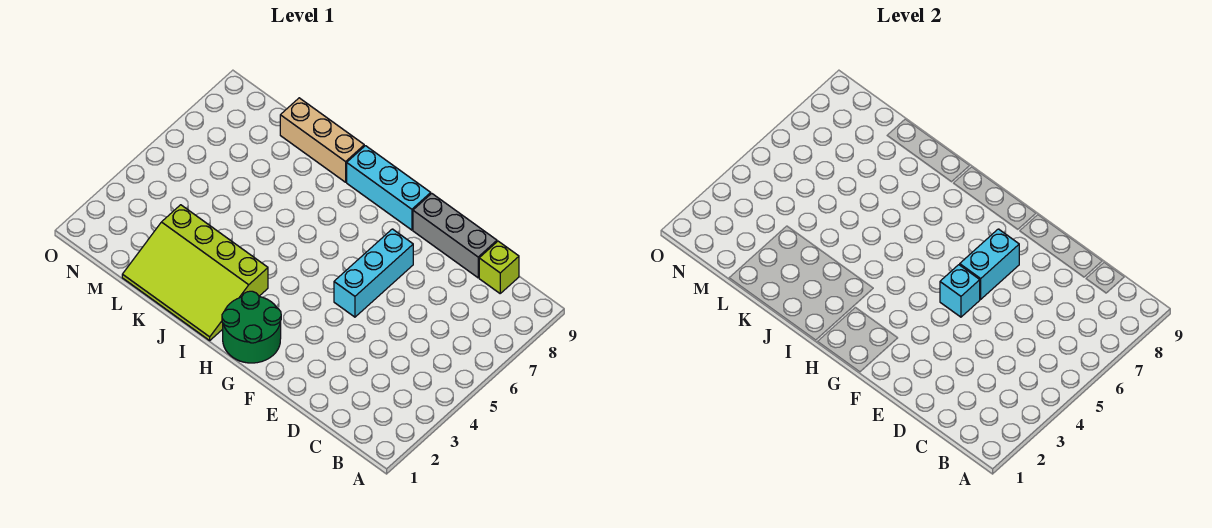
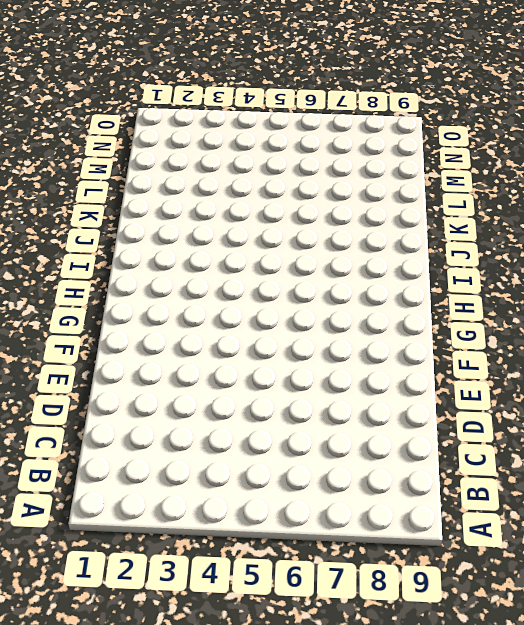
none -> lime brick C9 level 1
none -> grey brick D9:F9 level 1

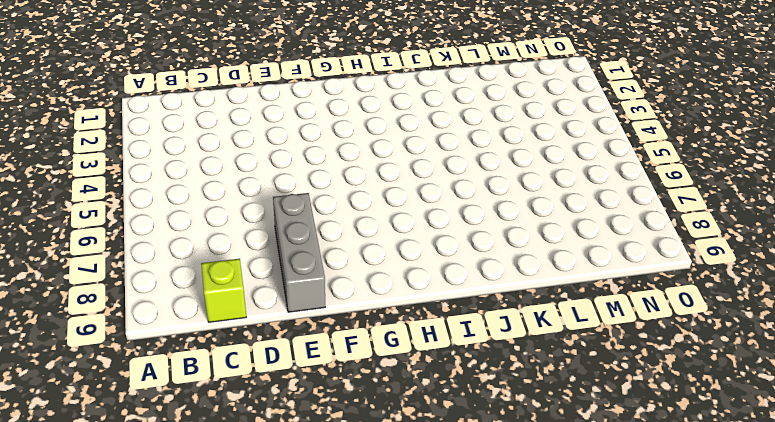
grey brick E7:E9 level 1 -> grey brick D9:F9 level 1
none -> cyan brick F5:F7 level 1
none -> green round brick G1:H2 level 1

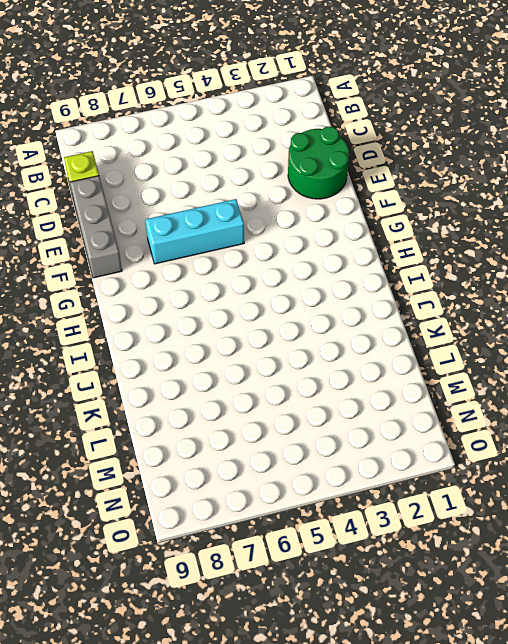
green round brick D1:E2 level 1 -> green round brick G1:H2 level 1
none -> cyan brick G9:I9 level 1
none -> lime slope I1:L3 level 1 top 3

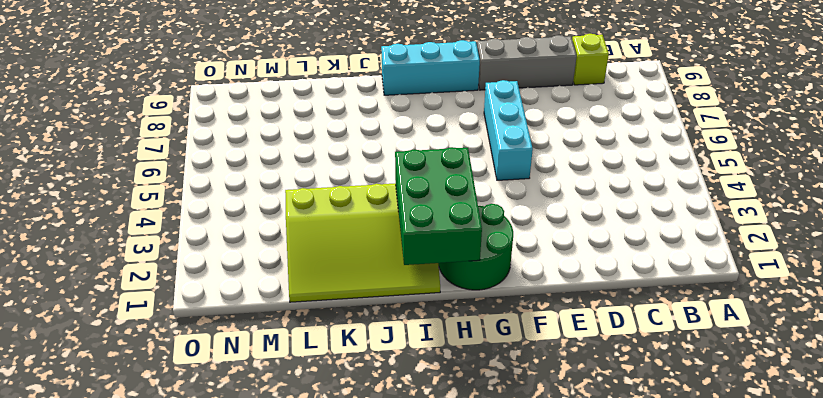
green brick H1:I3 level 2 -> none
none -> tan brick J9:L9 level 1
none -> cyan brick F5 level 2

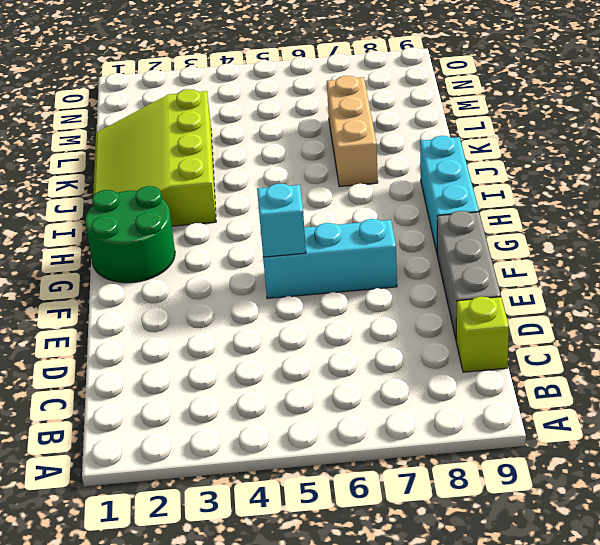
tan brick J7:L7 level 1 -> tan brick J9:L9 level 1
none -> cyan brick F6:F7 level 2

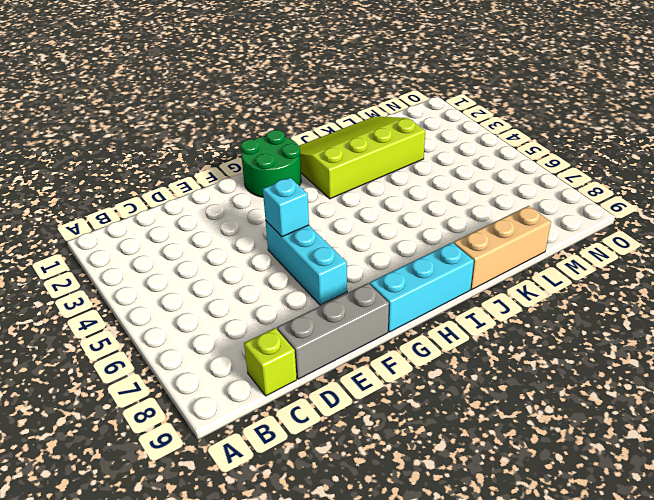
none -> cyan brick F6:F7 level 2

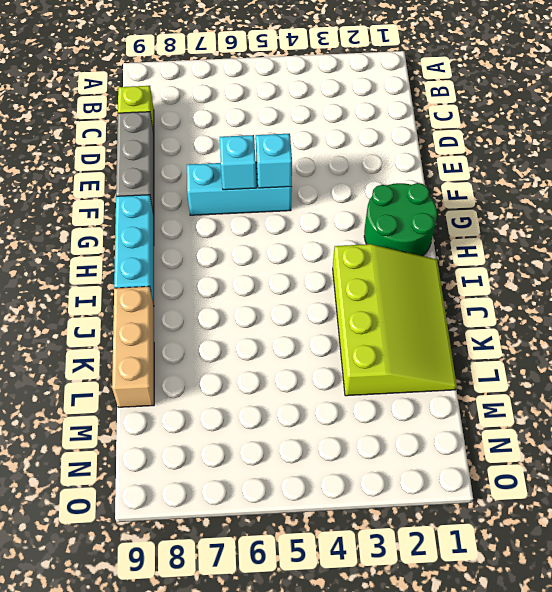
cyan brick F6 level 2 -> cyan brick F6:F7 level 2

